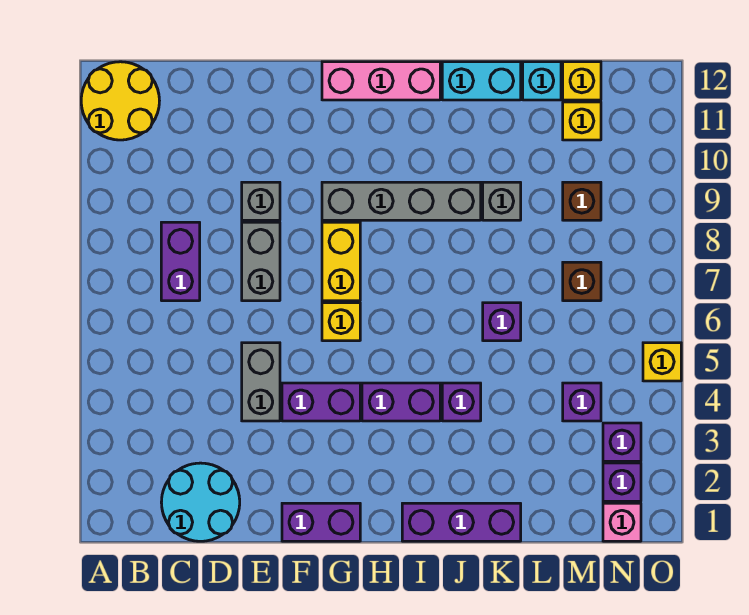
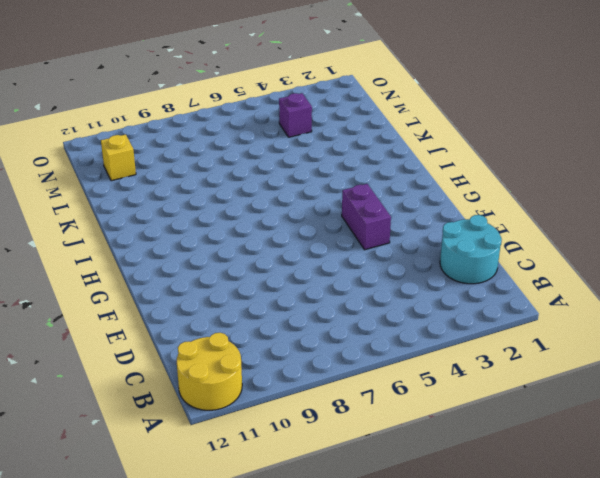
none -> purple brick C7:C8 level 1
none -> grey brick E4:E5 level 1
none -> grey brick E7:E8 level 1

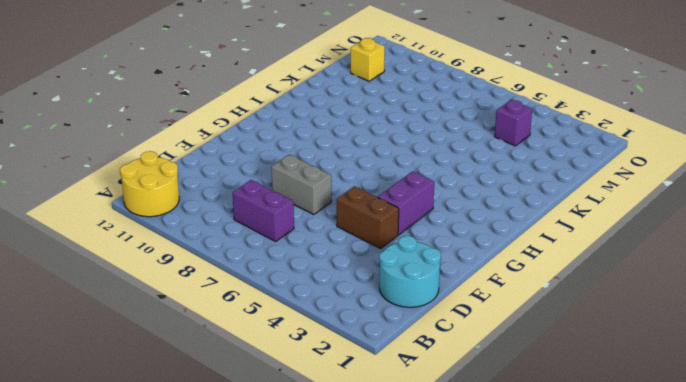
brown brick E4:E5 level 1 -> grey brick E4:E5 level 1
none -> grey brick E9 level 1
none -> purple brick F1:G1 level 1
none -> yellow brick G6 level 1

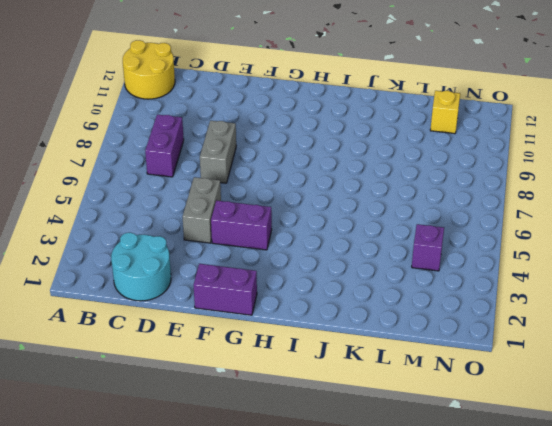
none -> grey brick E9 level 1
none -> yellow brick G6 level 1
none -> yellow brick G7:G8 level 1

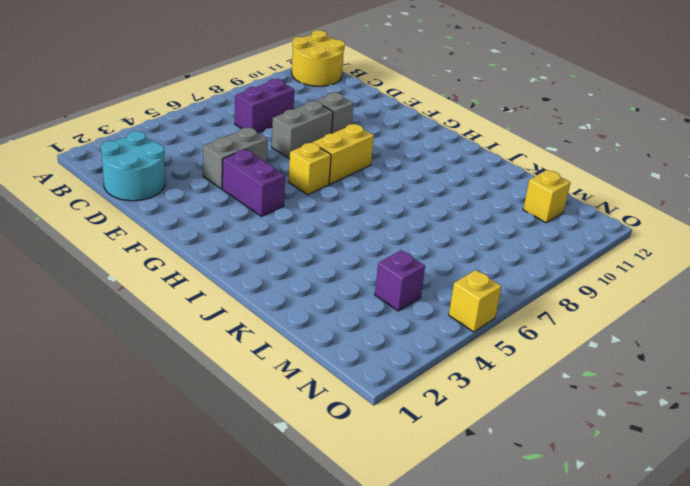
none -> purple brick F1:G1 level 1
none -> grey brick G9:J9 level 1
none -> pink brick G12:I12 level 1

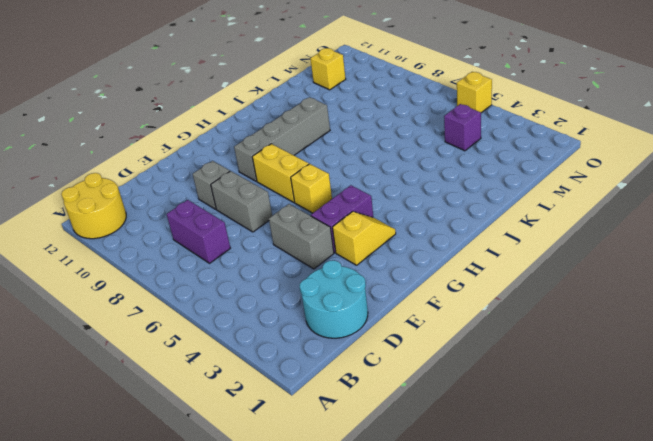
yellow slope F3:G3 level 1 top F -> none
none -> purple brick F1:G1 level 1
none -> pink brick G12:I12 level 1
none -> purple brick H4:I4 level 1

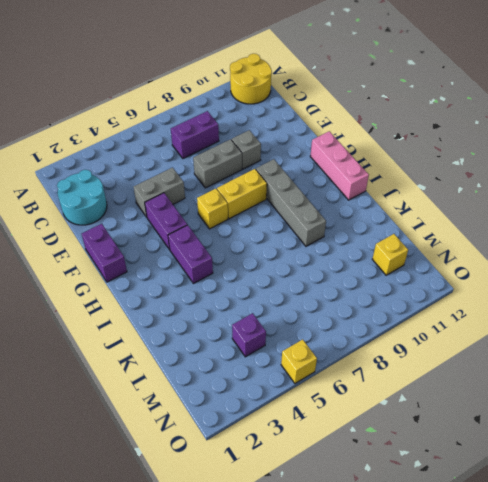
none -> purple brick I1:K1 level 1
none -> purple brick J4 level 1
none -> cyan brick J12:K12 level 1

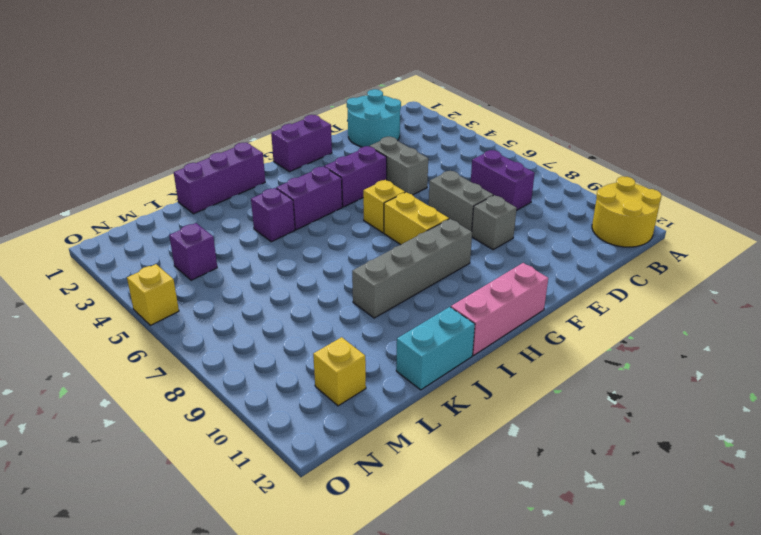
none -> purple brick K6 level 1
none -> grey brick K9 level 1
none -> cyan brick L12 level 1

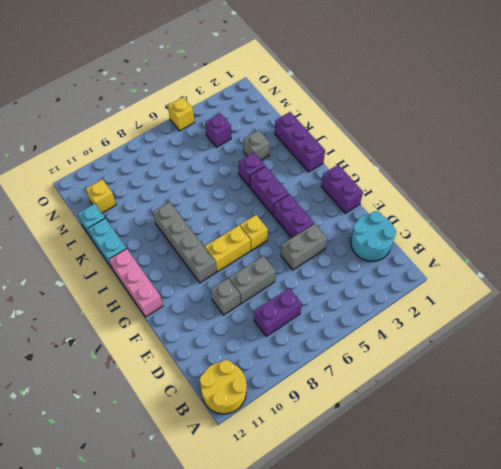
grey brick K3 level 1 -> grey brick K9 level 1
none -> purple brick K6 level 1
none -> brown brick M7 level 1
none -> brown brick M9 level 1

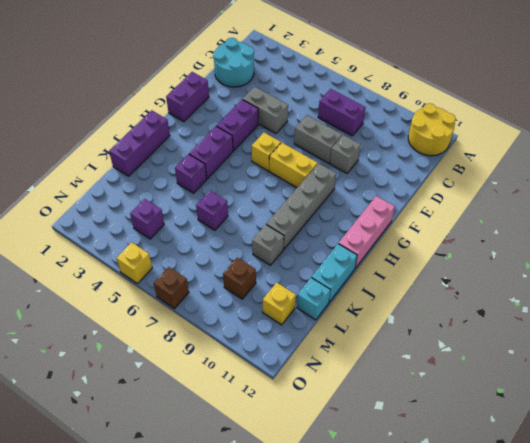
brown brick O7 level 1 -> brown brick M7 level 1
none -> yellow brick M12 level 1
none -> pink brick N1 level 1
none -> purple brick N2 level 1

